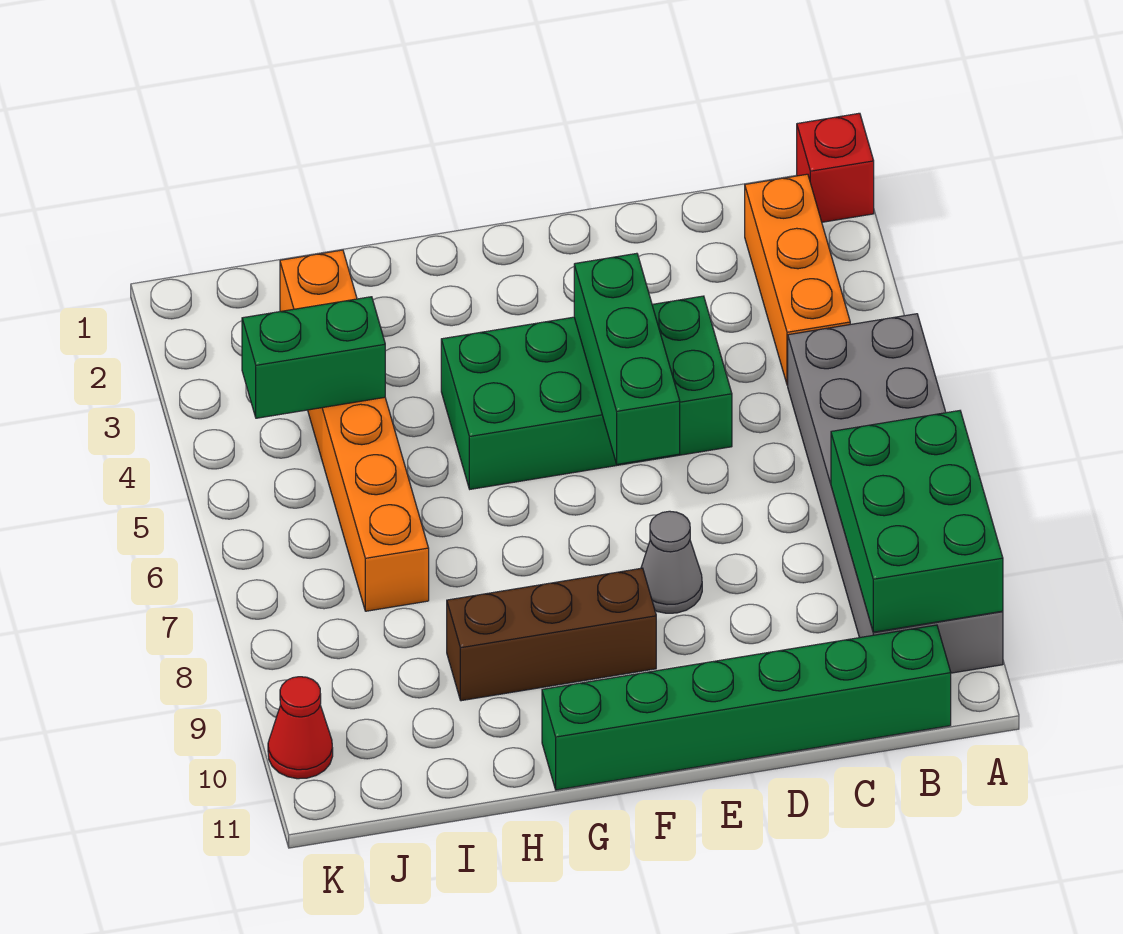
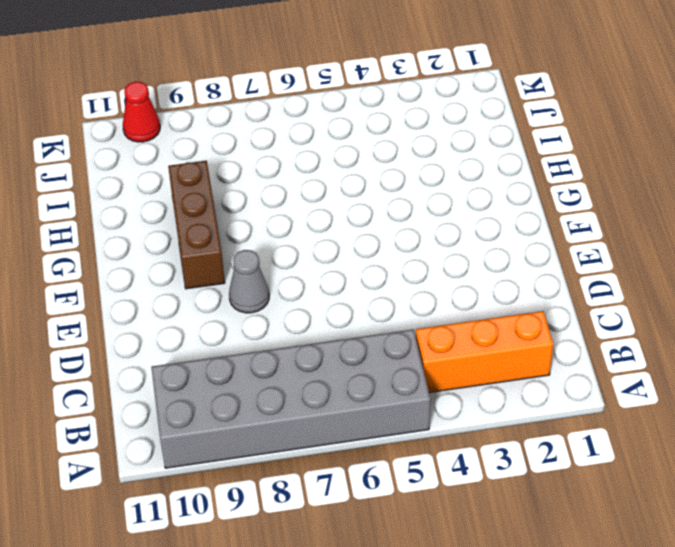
none -> red brick A1 level 1
none -> green brick B11:G11 level 1
none -> green brick D4:G5 level 1

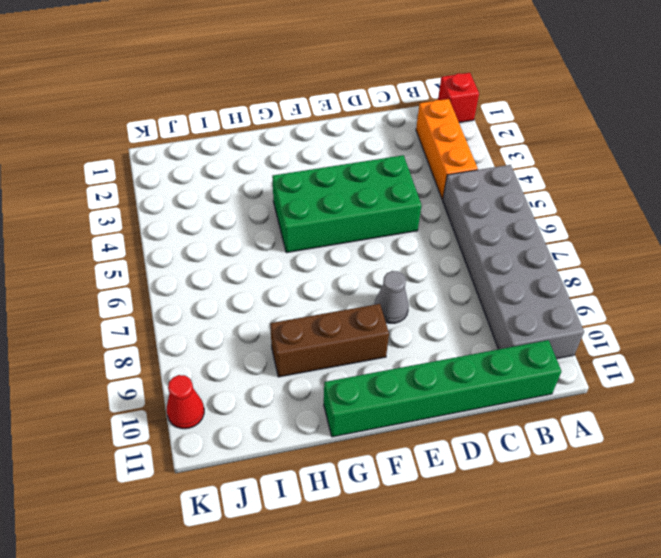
none -> orange brick I2:I7 level 1
none -> green brick A8:B10 level 2
none -> green brick E4:E6 level 2

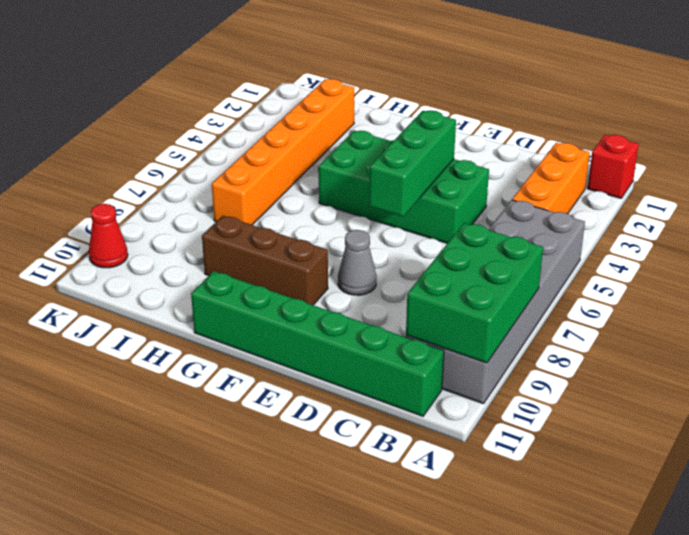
none -> green brick I4:J4 level 2

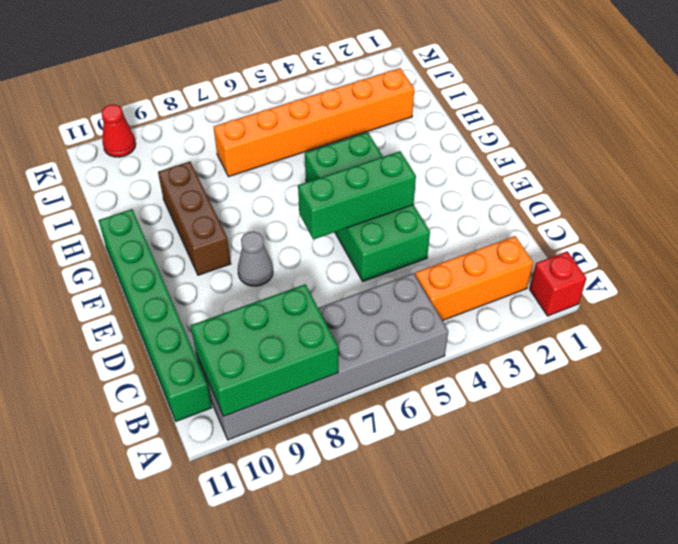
none -> green brick I4:J4 level 2

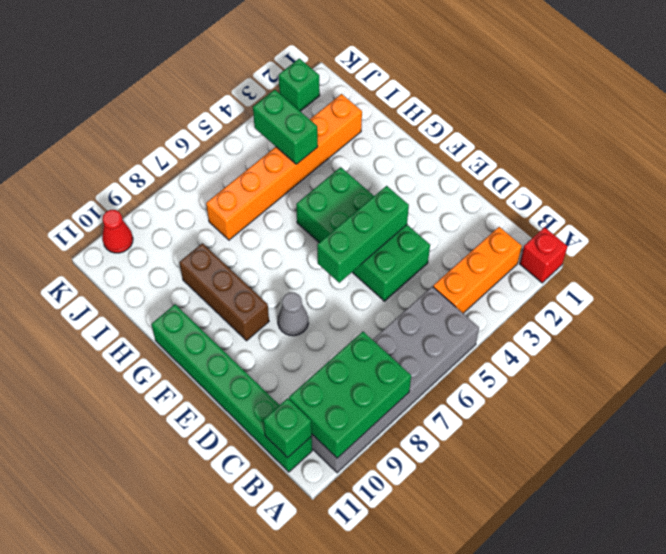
green brick B11 level 2 -> none
green brick K2 level 1 -> none

